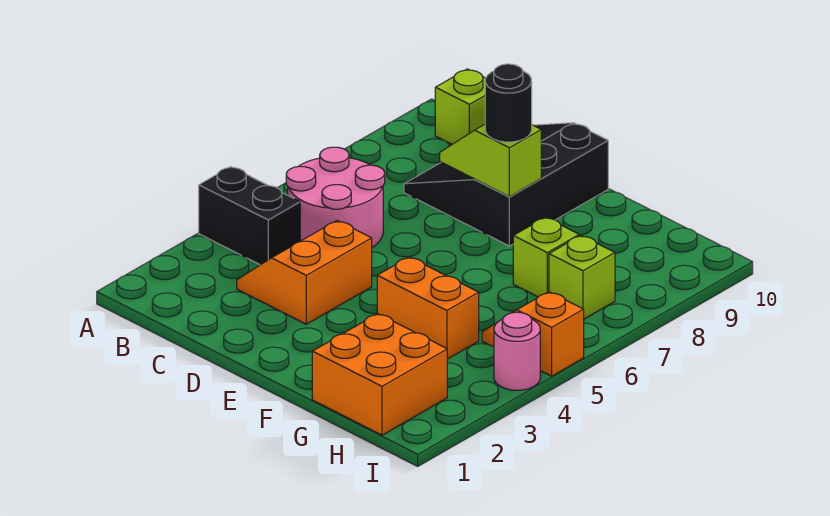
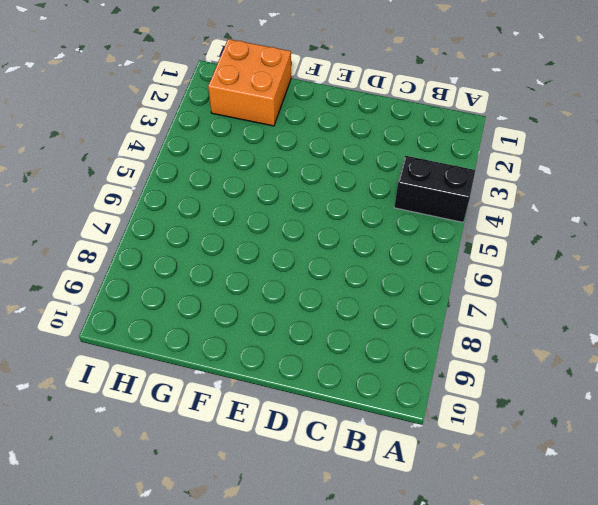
none -> pink round brick B5:C6 level 1
none -> lime brick B10 level 1
none -> orange slope C3:D4 level 1 top D

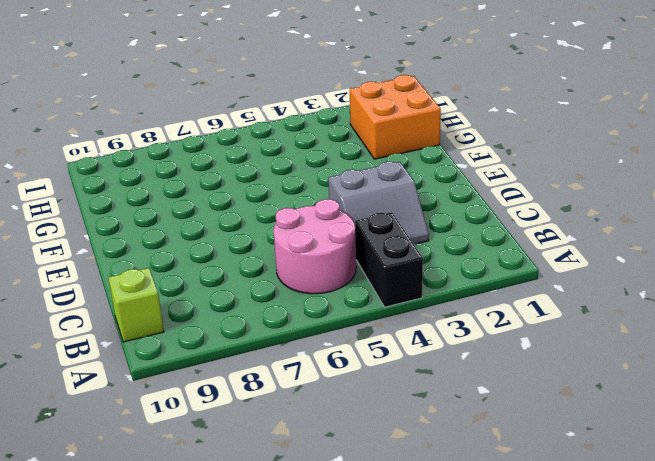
grey slope C3:D4 level 1 top D -> orange slope C3:D4 level 1 top D
none -> black slope C8:E10 level 1 top E
none -> orange brick F4:G4 level 1
none -> lime brick G7 level 1

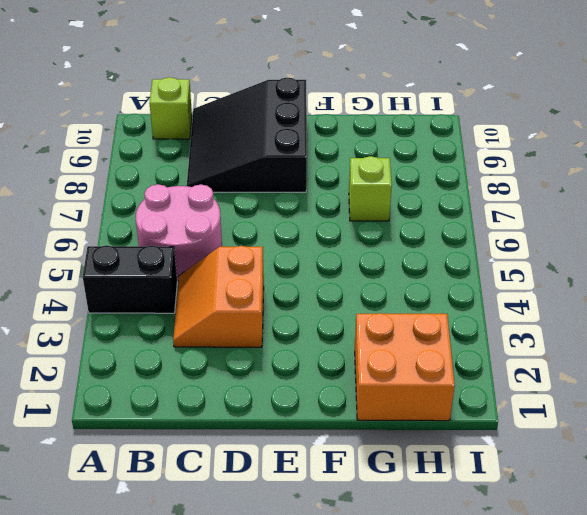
none -> orange brick F4:G4 level 1
none -> orange slope H5:I5 level 1 top I
none -> lime brick H7 level 1

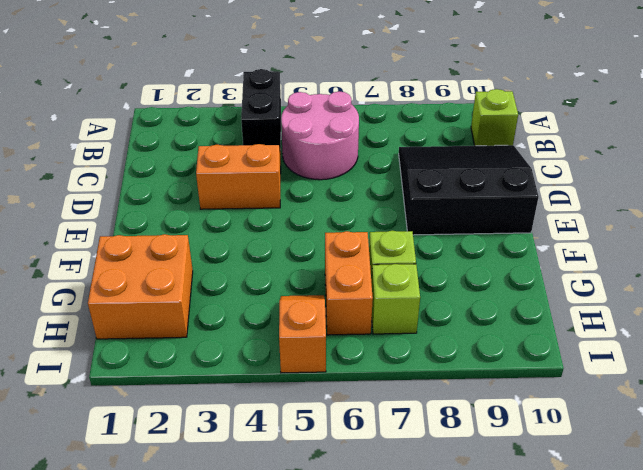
orange brick G6:H6 level 1 -> orange brick F4:G4 level 1
none -> pink round brick I4 level 1
none -> lime slope D8:E8 level 2 top E
none -> black round brick E8 level 3

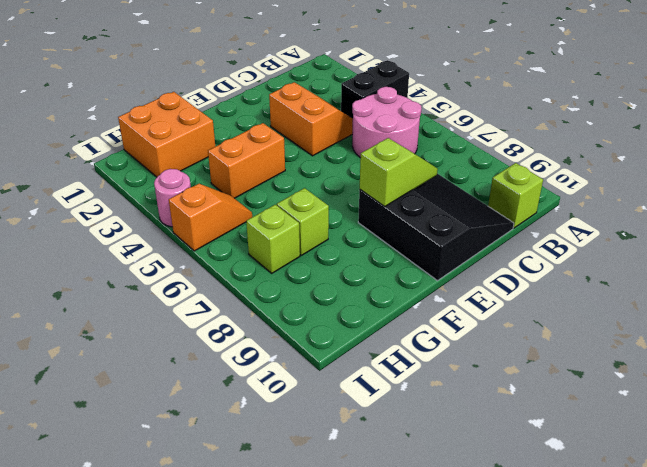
none -> black round brick E8 level 3

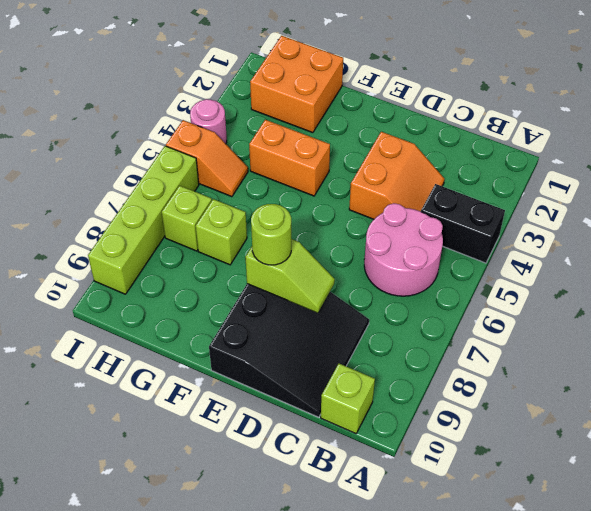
lime round brick E8 level 3 -> black round brick E8 level 3
lime brick I6:I9 level 1 -> none

